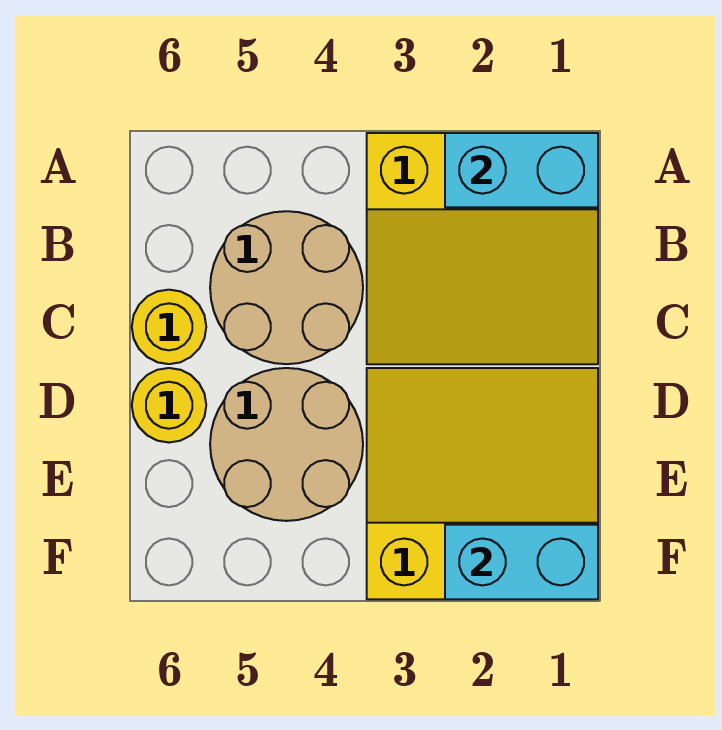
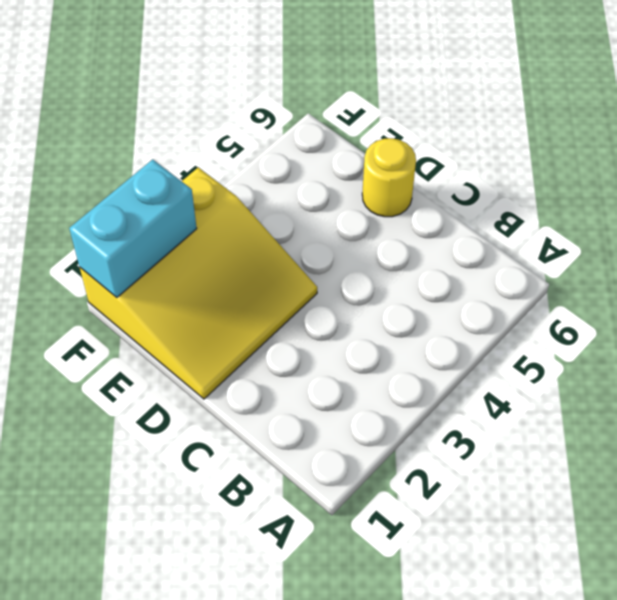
none -> yellow slope A1:C3 level 1 top A
none -> tan round brick B4:C5 level 1

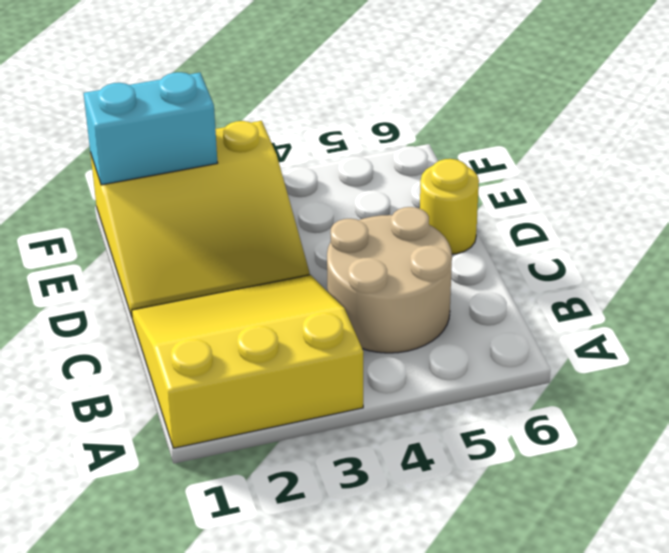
none -> yellow round brick C6 level 1
none -> tan round brick D4:E5 level 1

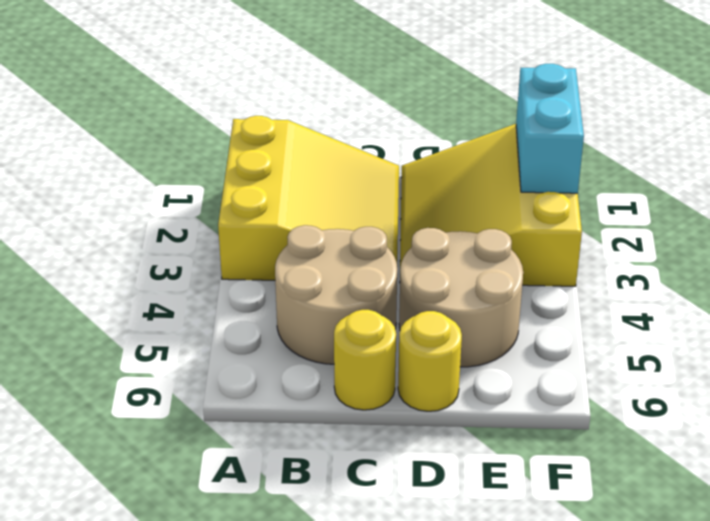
none -> cyan brick A1:A2 level 2

